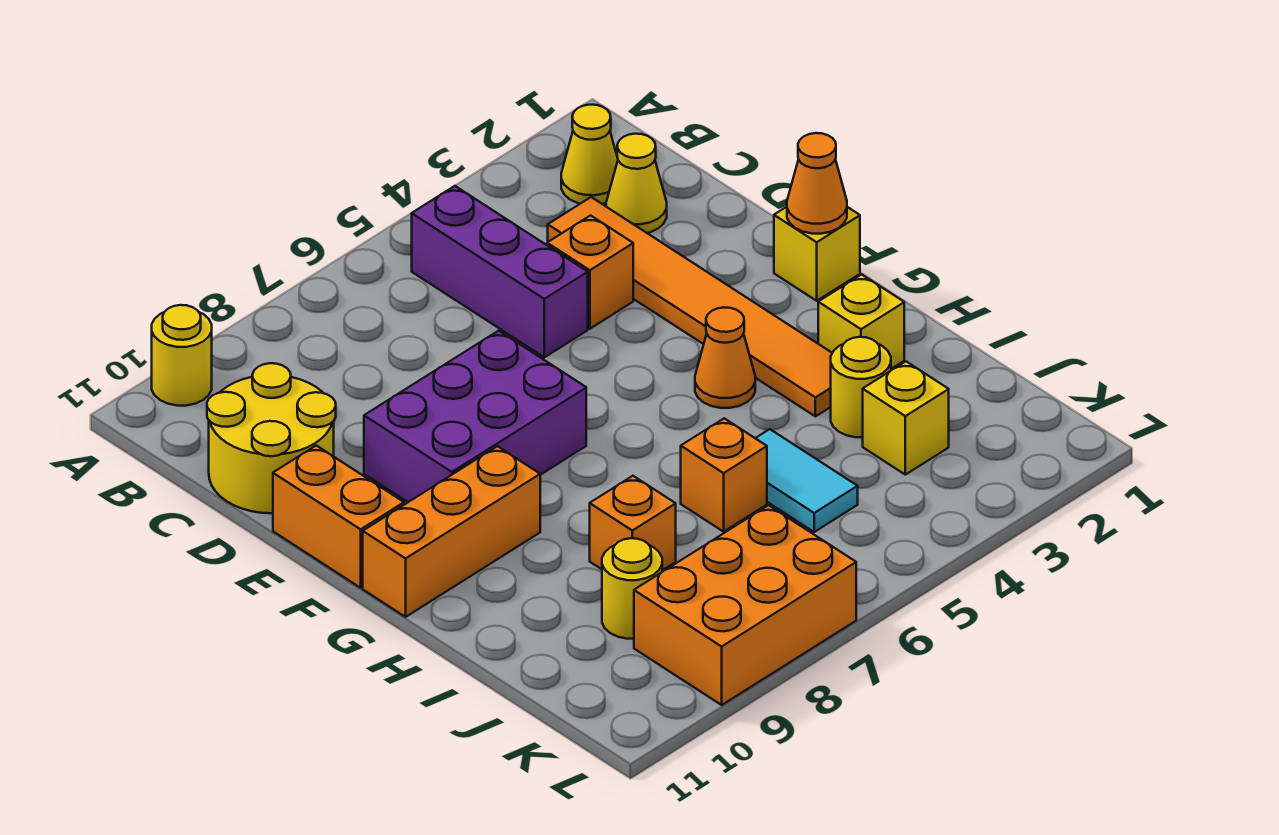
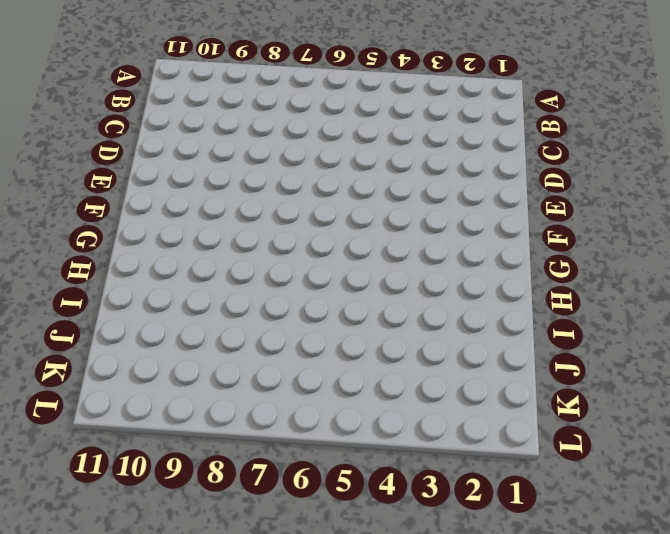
none -> yellow round brick A10 level 1
none -> yellow cone B2 level 1
none -> purple brick B5:D5 level 1

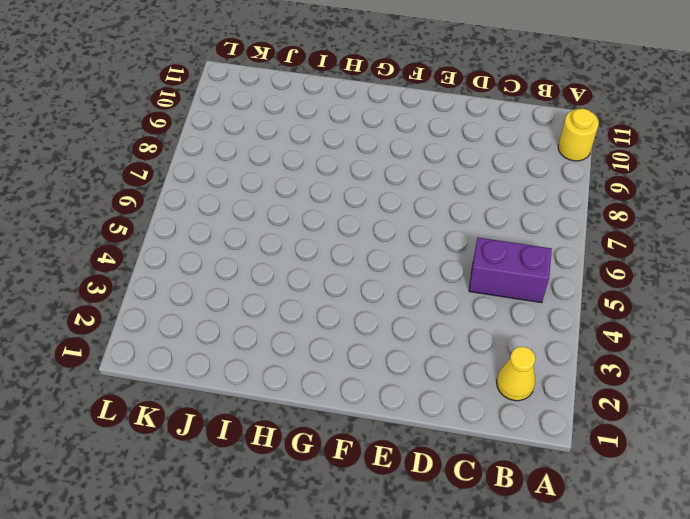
purple brick B5:C5 level 1 -> purple brick B5:D5 level 1
none -> yellow cone C2 level 1
none -> orange tile C3:H3 level 1
none -> yellow round brick C10:D11 level 1

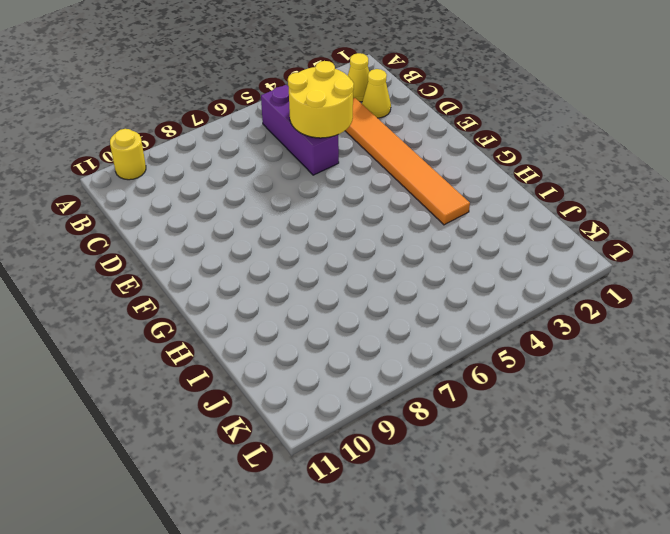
yellow round brick C4:D5 level 2 -> yellow round brick C10:D11 level 1
none -> orange brick D4 level 1
none -> purple brick E7:F9 level 1
none -> orange brick E11:F11 level 1

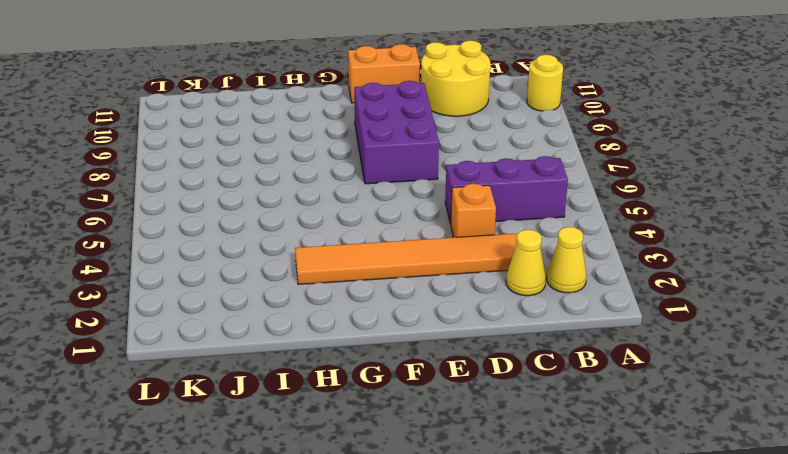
none -> yellow brick F1 level 1
none -> orange cone G4 level 1
none -> orange brick G9:G11 level 1

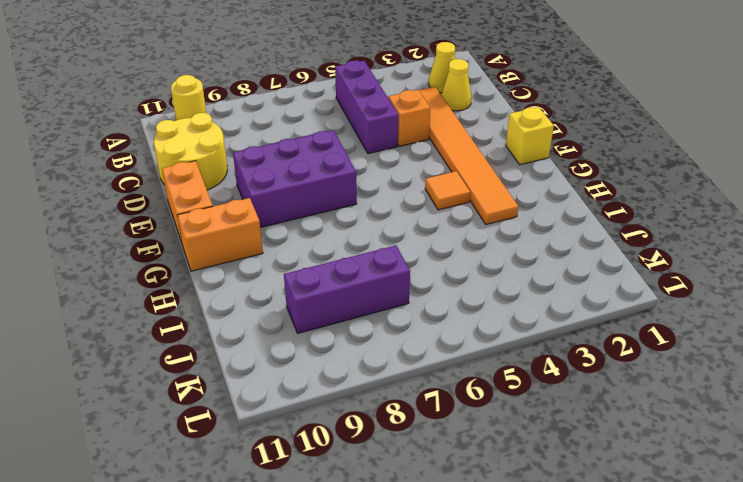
orange tile G4 level 1 -> orange cone G4 level 1
orange brick G10:G11 level 1 -> orange brick G9:G11 level 1
purple brick J7:J9 level 1 -> yellow round brick J9 level 1
none -> yellow brick H2 level 1
none -> yellow round brick I3 level 1
none -> cyan tile I5:J5 level 1

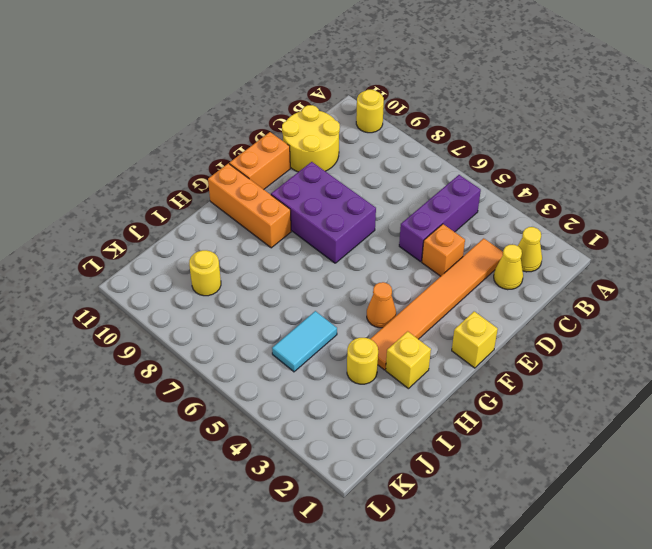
none -> orange brick I6 level 1
none -> orange brick I8 level 1
none -> yellow brick J3 level 1

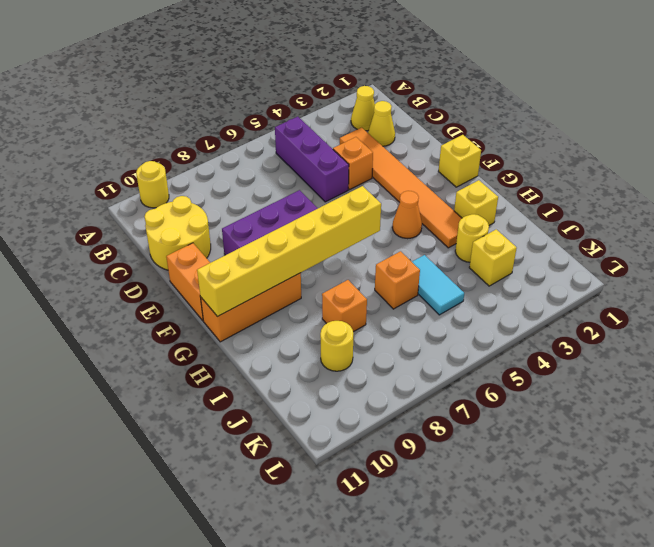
yellow brick G6:G11 level 2 -> none
none -> orange brick K7:L9 level 1
none -> orange cone F1 level 2

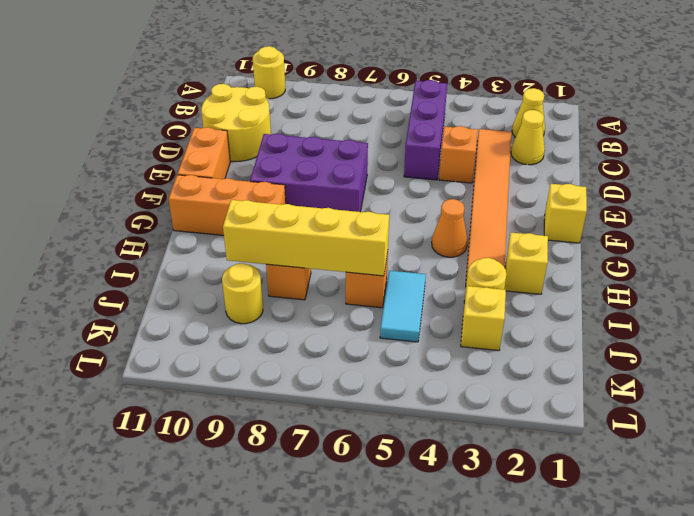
yellow brick I6:I9 level 2 -> none
none -> orange brick K7:L9 level 1
none -> orange cone F1 level 2

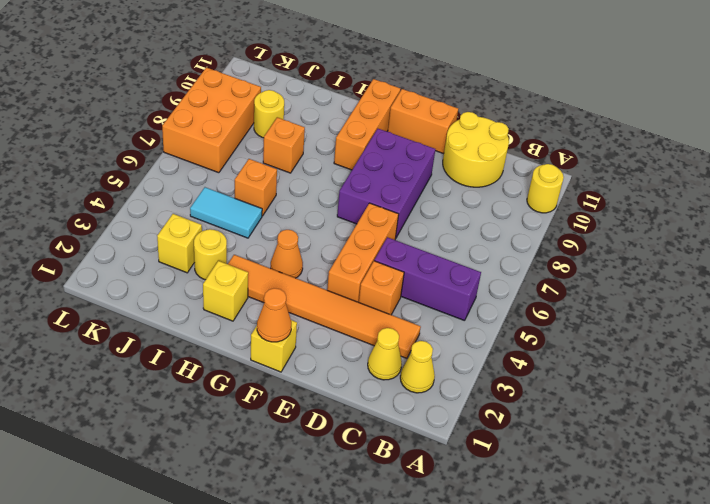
orange brick E4:E6 level 1 -> none

